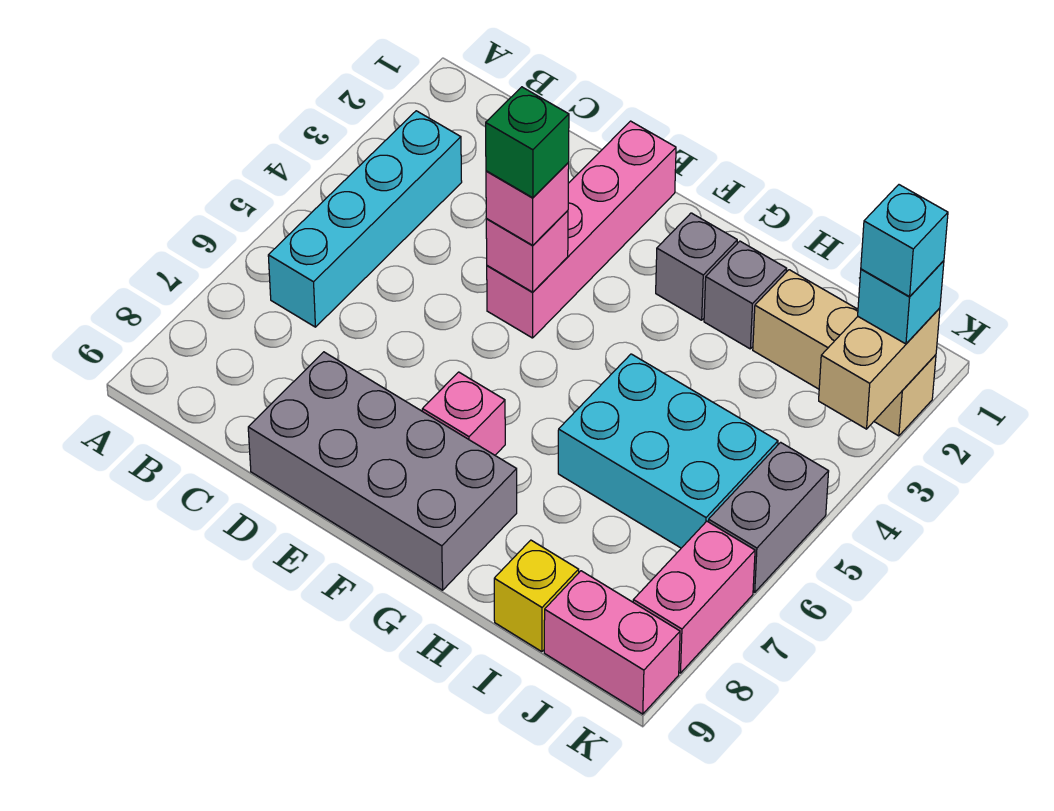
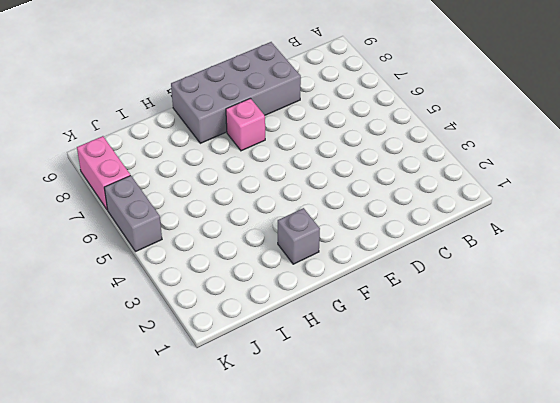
none -> cyan brick B3:B6 level 1
none -> pink brick E1:E4 level 1
none -> grey brick H2 level 1

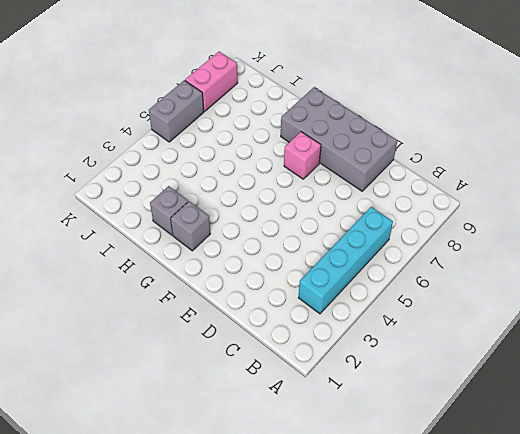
none -> pink brick E1:E4 level 1
none -> cyan brick H5:J6 level 1
none -> tan brick I2:K2 level 1

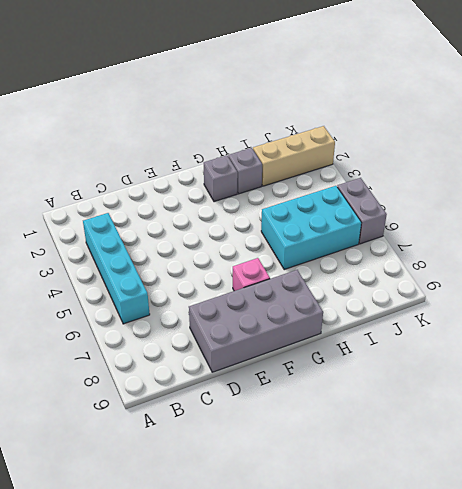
none -> pink brick E1:E4 level 1
none -> yellow brick I9 level 1
none -> pink brick J9:K9 level 1

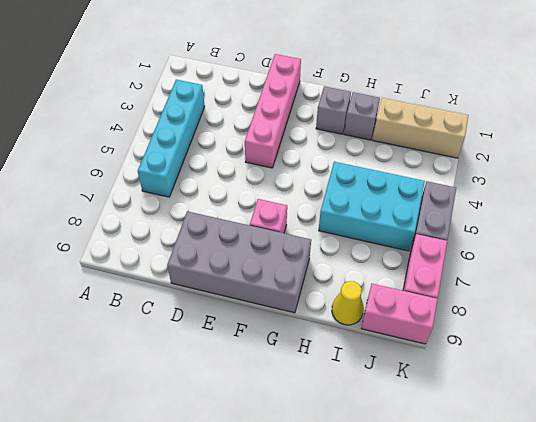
yellow cone I9 level 1 -> yellow brick I9 level 1
none -> pink brick E4 level 2
none -> tan brick K2:K3 level 2
none -> pink brick E4 level 3

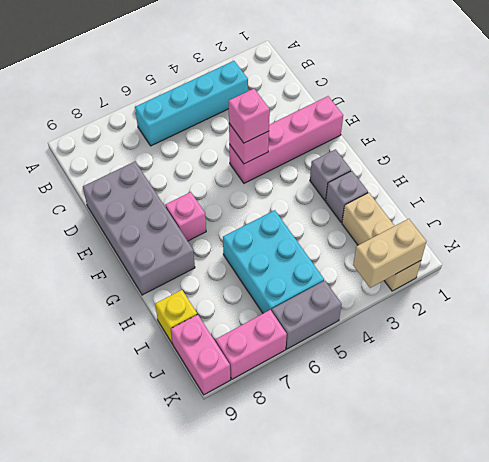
none -> cyan brick K2 level 3
none -> green brick E4 level 4
none -> cyan brick K2 level 4

